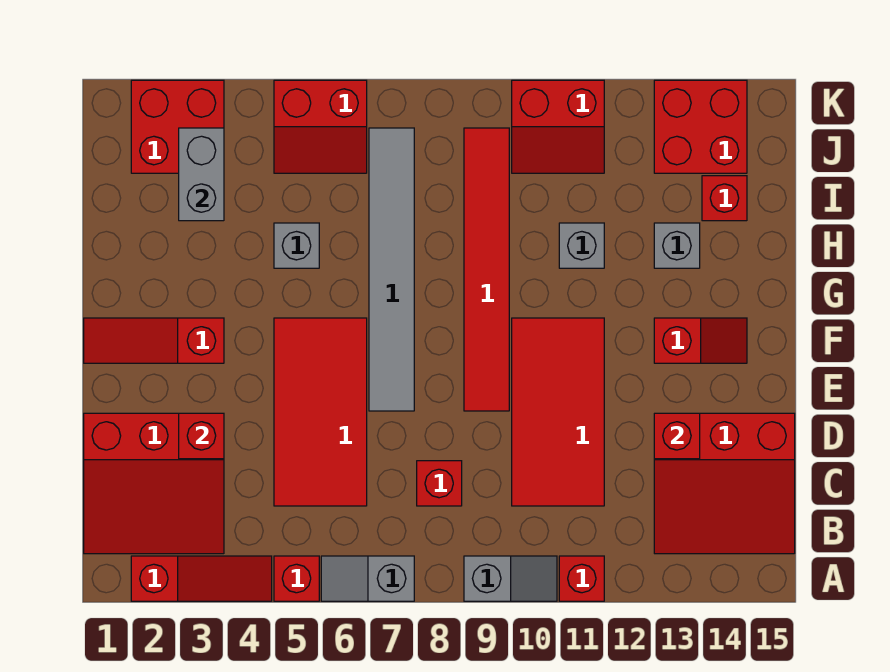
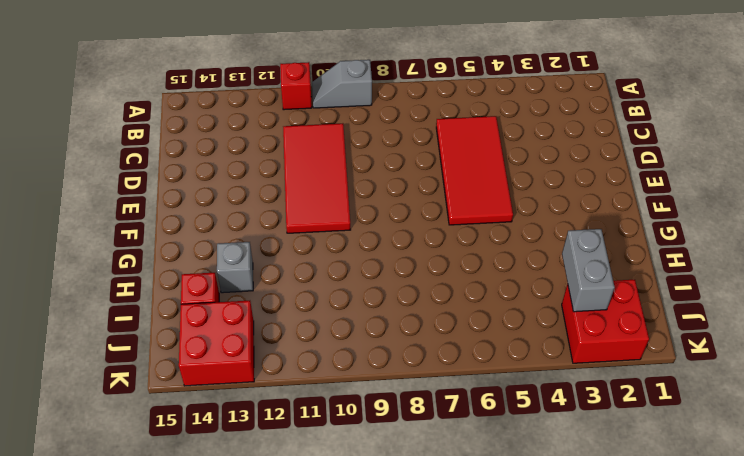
none -> red slope A2:A4 level 1 top 2
none -> red brick A5 level 1
none -> grey slope A6:A7 level 1 top 7

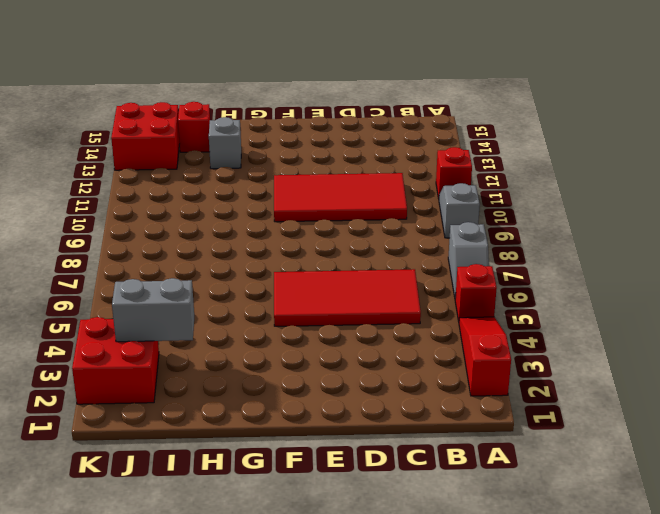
none -> red slope B1:D3 level 1 top D
none -> red slope B13:D15 level 1 top D
none -> red brick C8 level 1

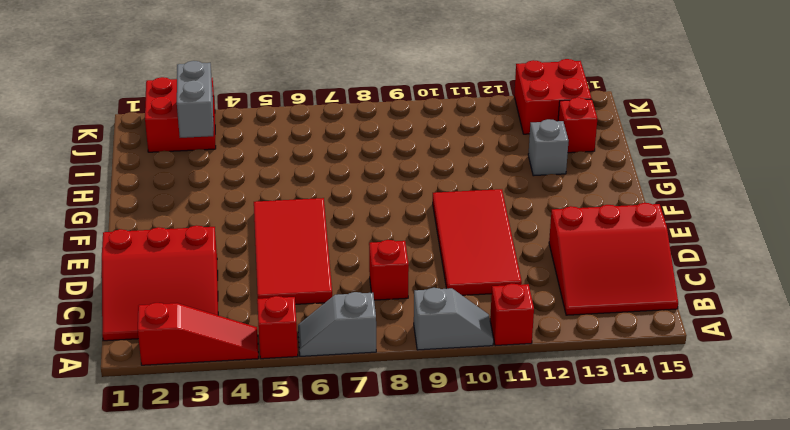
none -> grey tile E7:J7 level 1
none -> red tile E9:J9 level 1
none -> red slope F1:F3 level 1 top 3

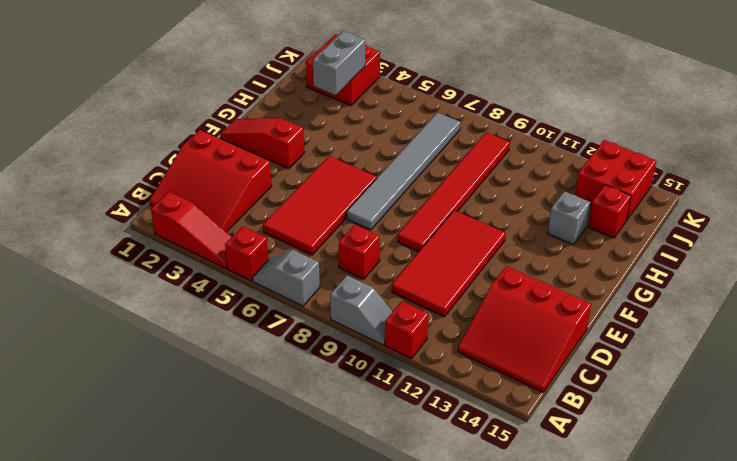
none -> red slope F13:F14 level 1 top 13
none -> grey brick H5 level 1
none -> grey brick H11 level 1

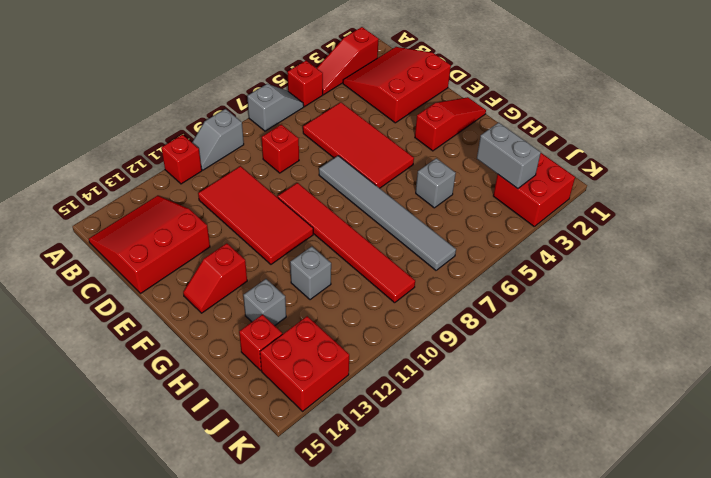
none -> red slope J5:K6 level 1 top K
none -> red slope J10:K11 level 1 top K
none -> red brick D3 level 2

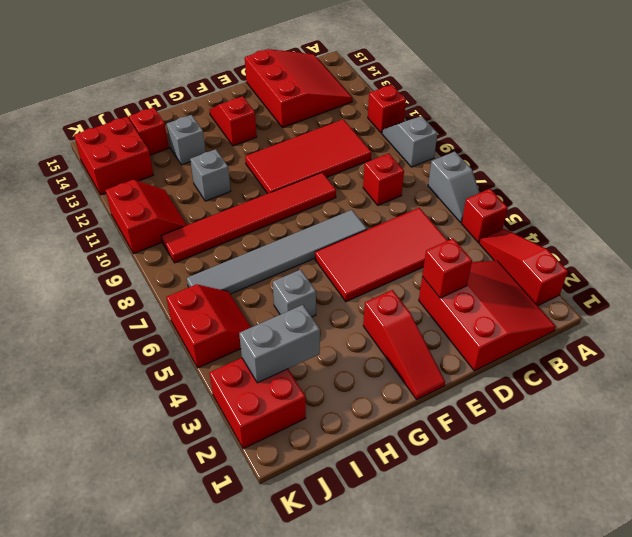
none -> red brick D13 level 2

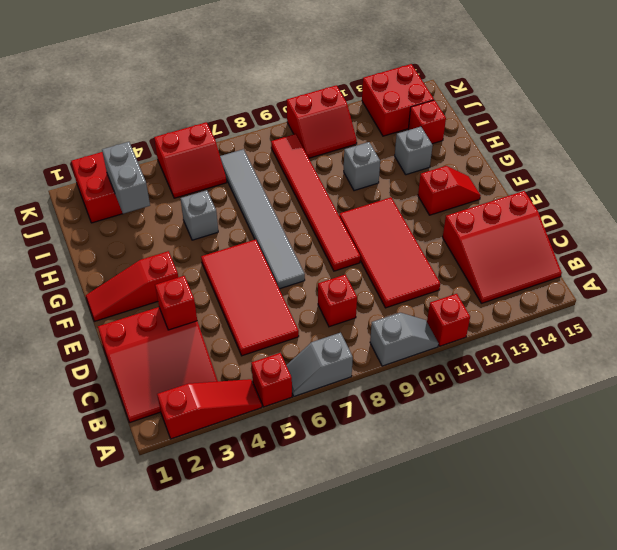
none -> red brick D13 level 2

